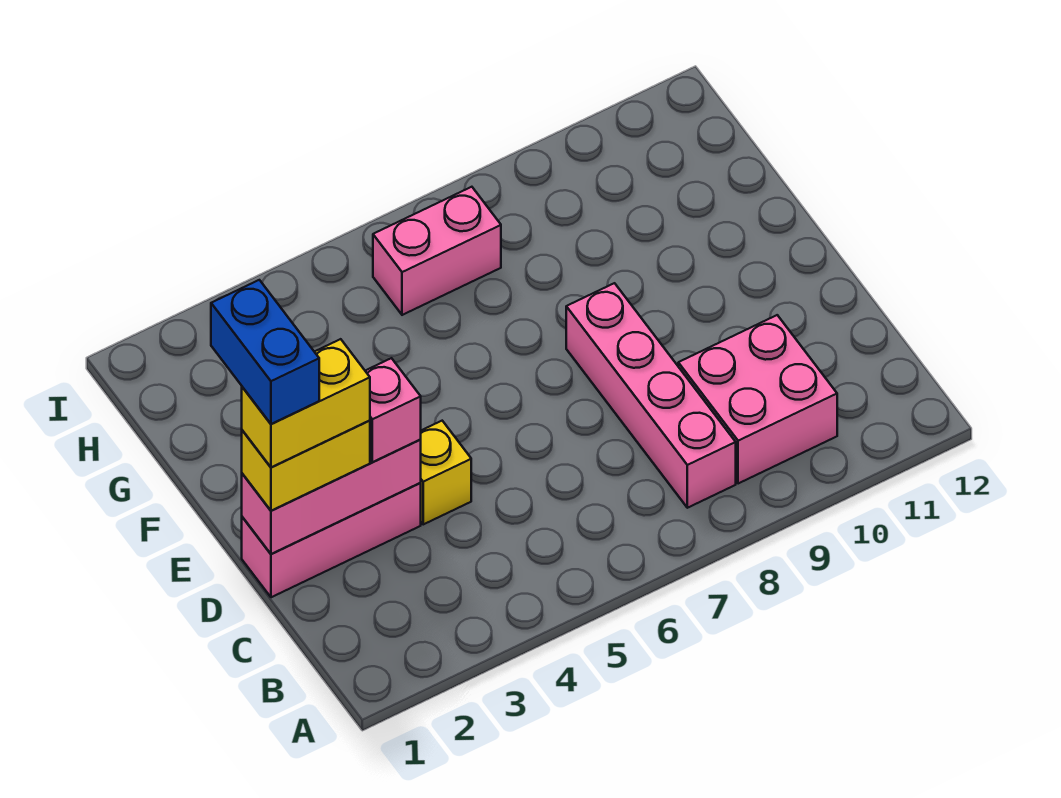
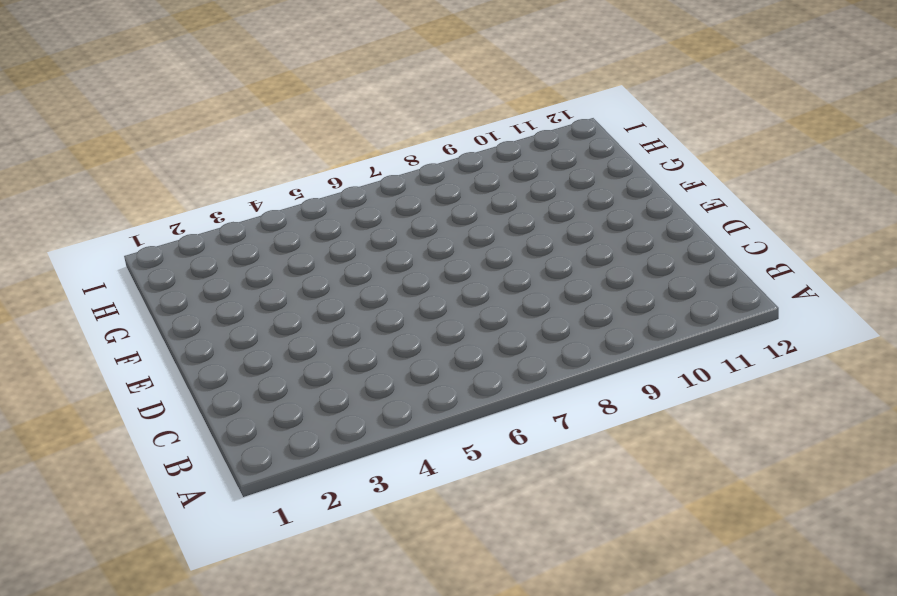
none -> pink brick B8:E8 level 1
none -> pink brick B9:C10 level 1

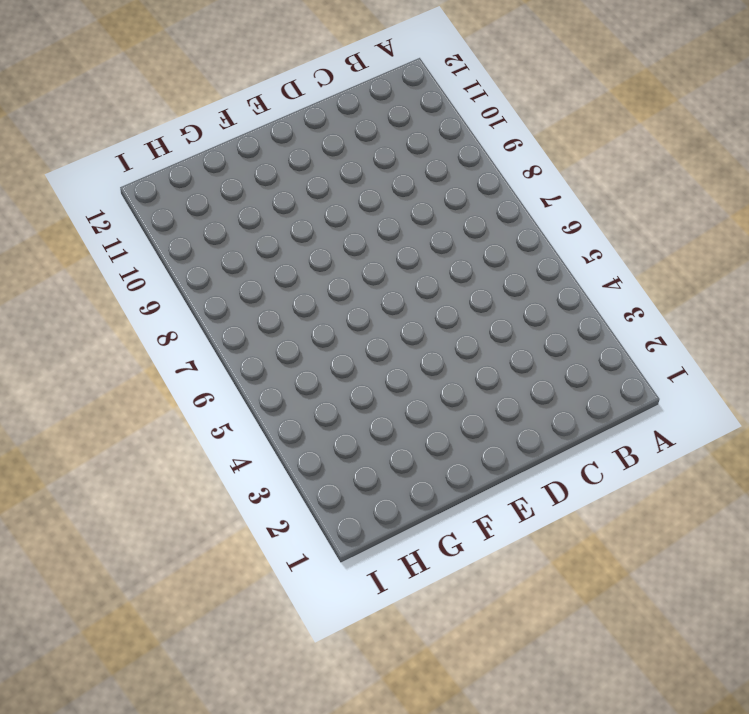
none -> pink brick B8:E8 level 1
none -> pink brick B9:C10 level 1

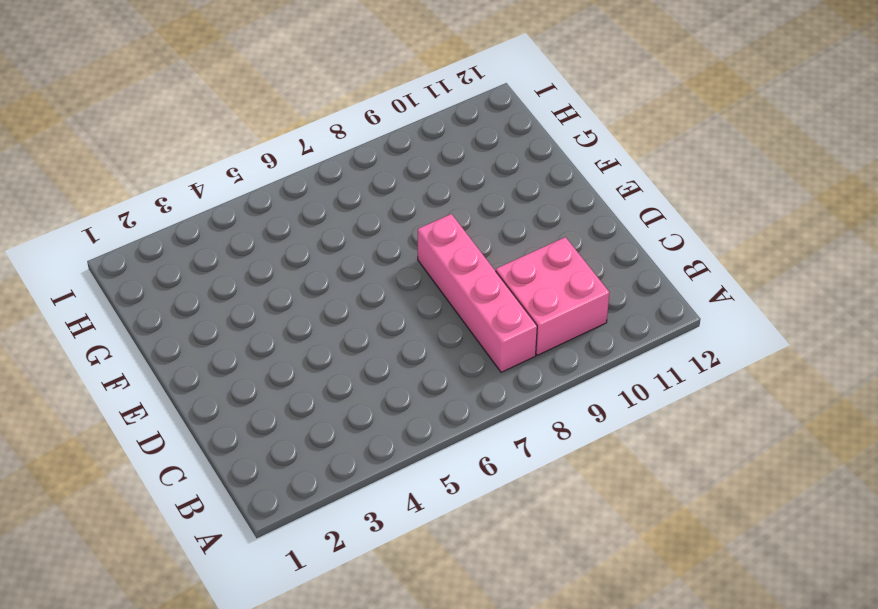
none -> pink brick D1:D3 level 1
none -> yellow brick D4 level 1

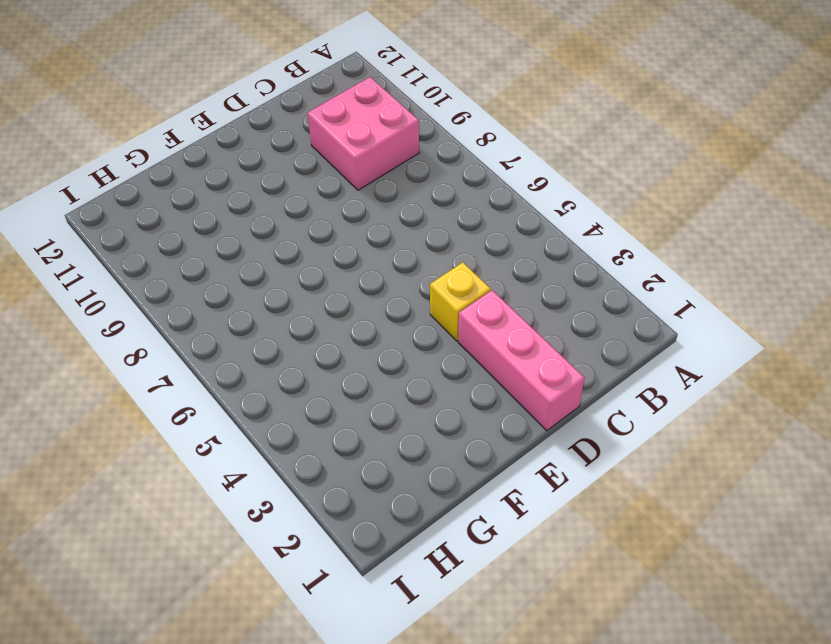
none -> pink brick B8:E8 level 1
none -> pink brick H6:H7 level 1

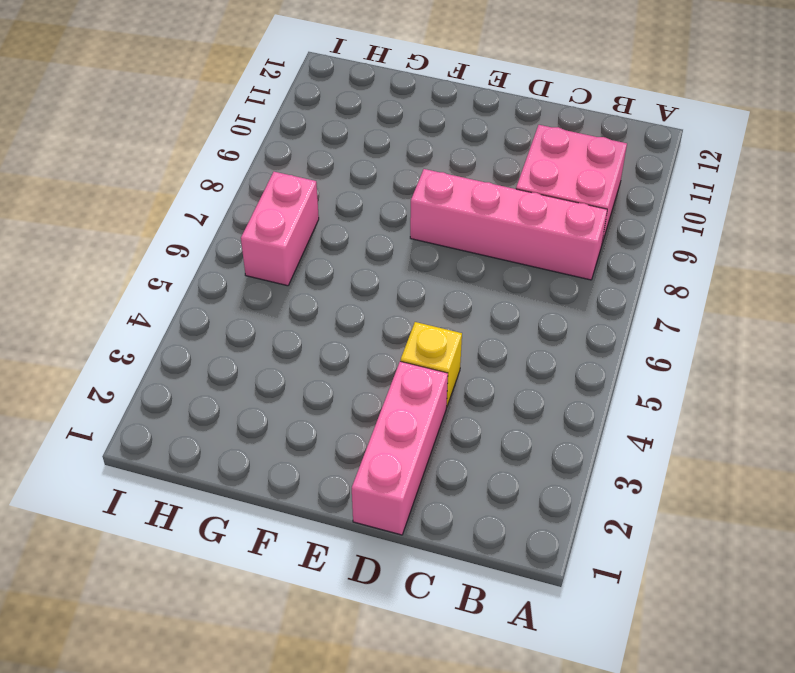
none -> pink brick D1:D3 level 2
none -> yellow brick D1:D2 level 3

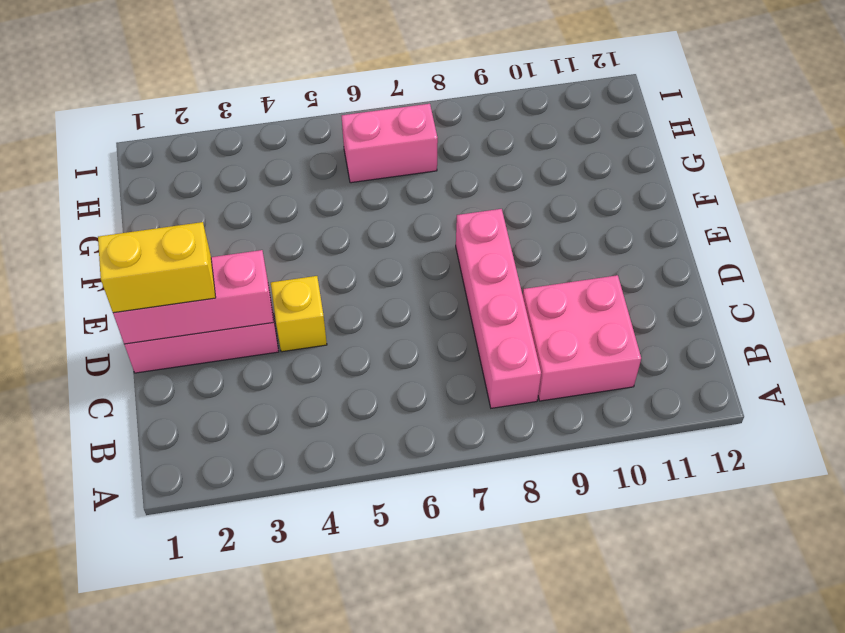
none -> pink brick D3 level 3
none -> yellow brick D1:D2 level 4

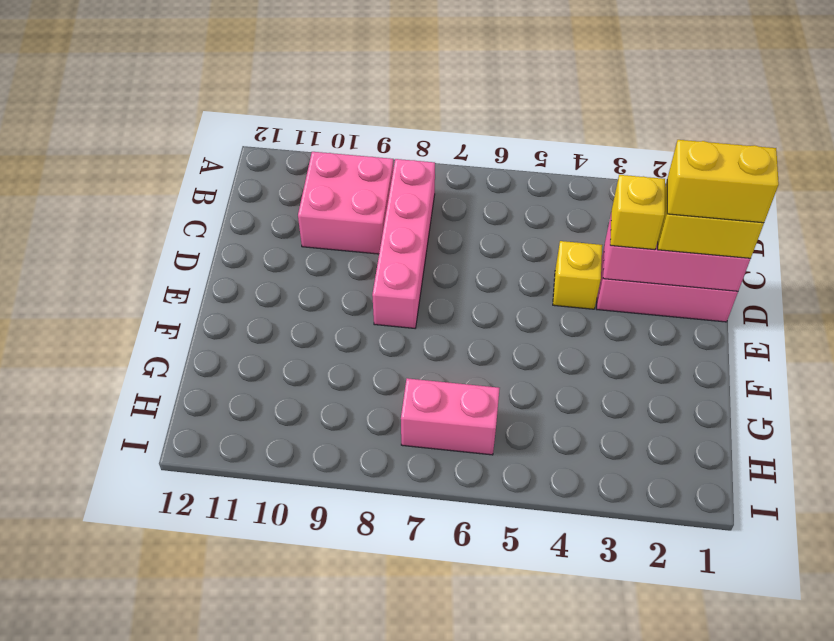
yellow brick D3 level 3 -> pink brick D3 level 3
none -> blue brick D1:E1 level 5

